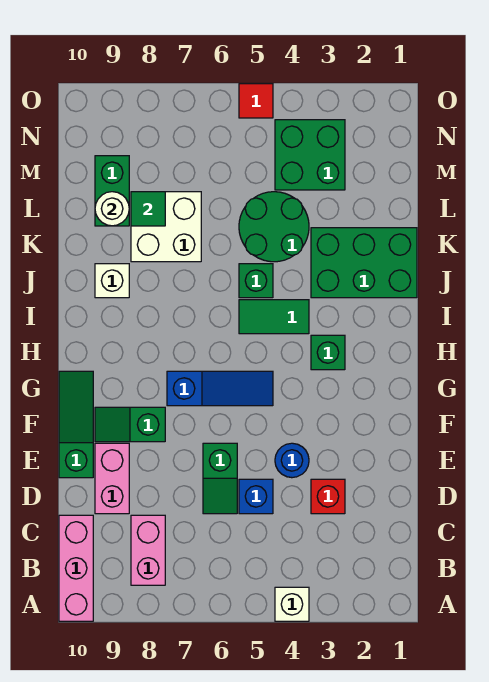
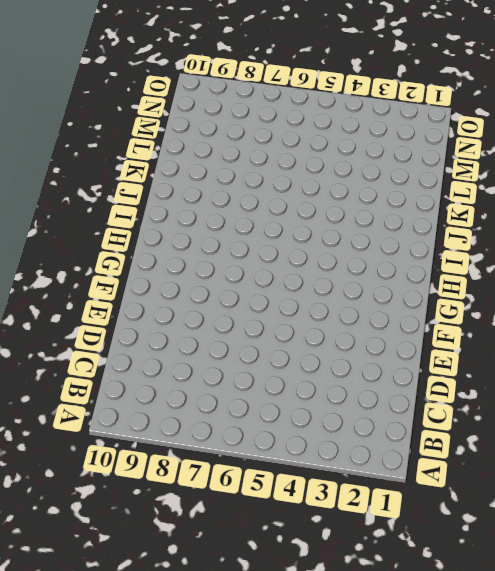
none -> white brick A4 level 1
none -> pink brick A10:C10 level 1
none -> pink brick B8:C8 level 1

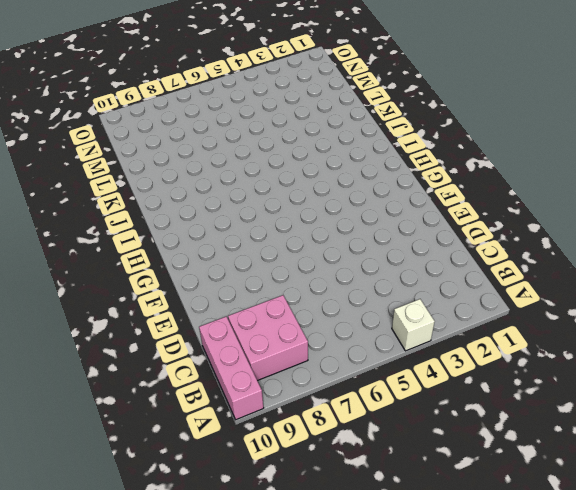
pink brick B8:C9 level 1 -> pink brick B8:C8 level 1
none -> red brick D3 level 1
none -> blue brick D5 level 1
none -> green slope D6:E6 level 1 top E

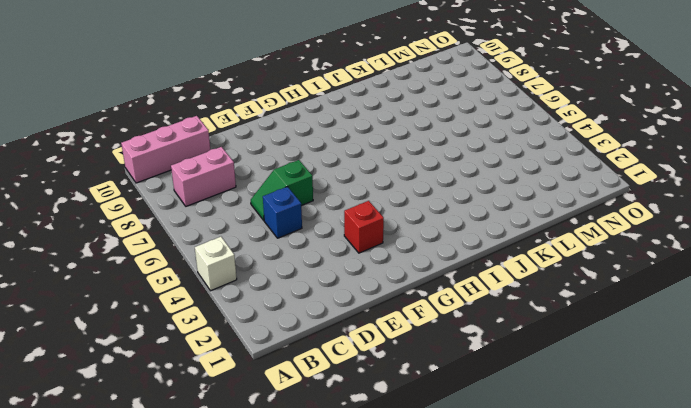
red brick F3 level 1 -> red brick D3 level 1
none -> pink brick D9:E9 level 1
none -> blue round brick E4 level 1
none -> green slope E10:G10 level 1 top E

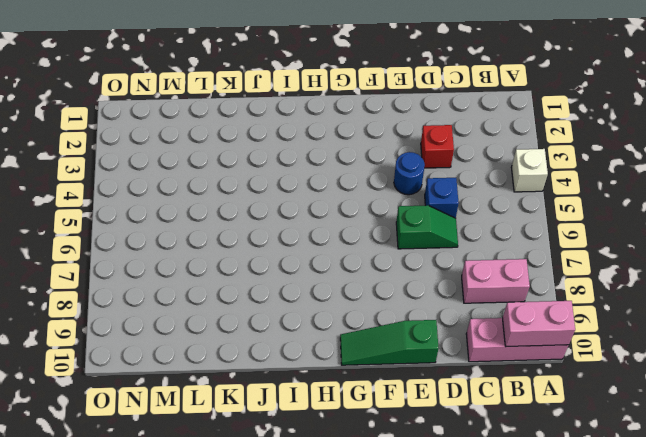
pink brick A10:B10 level 2 -> pink brick D9:E9 level 1
none -> green slope F8:F9 level 1 top 8
none -> blue slope G5:G7 level 1 top 7
none -> green brick H3 level 1

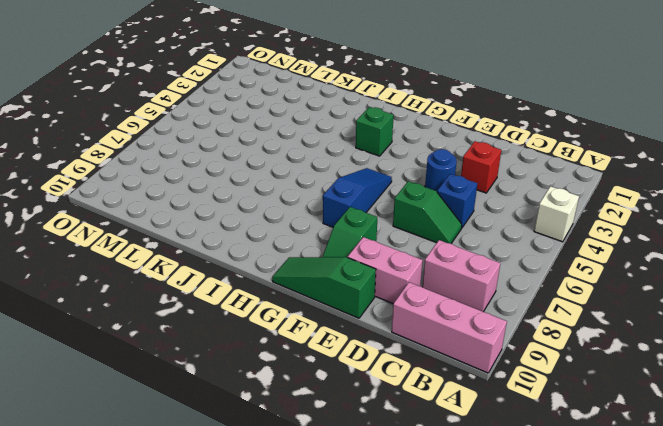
none -> green tile I4:I5 level 1
none -> green brick J1:K3 level 1
none -> green brick J5 level 1

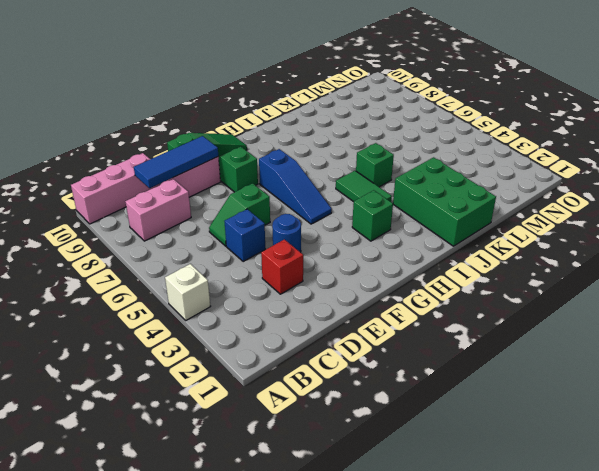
blue tile C9:E9 level 2 -> none
none -> white brick J9 level 1
none -> green round brick K4:L5 level 1
none -> white brick K7:L8 level 1

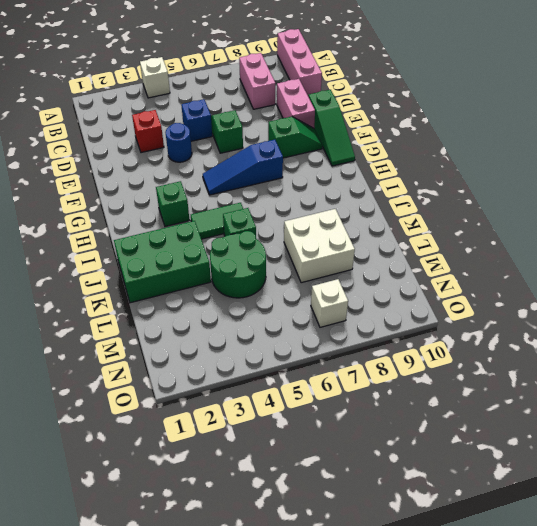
white brick N7 level 1 -> white brick J9 level 1
none -> green brick L9:M9 level 1
none -> green brick M3:N4 level 1
none -> red tile O5 level 1

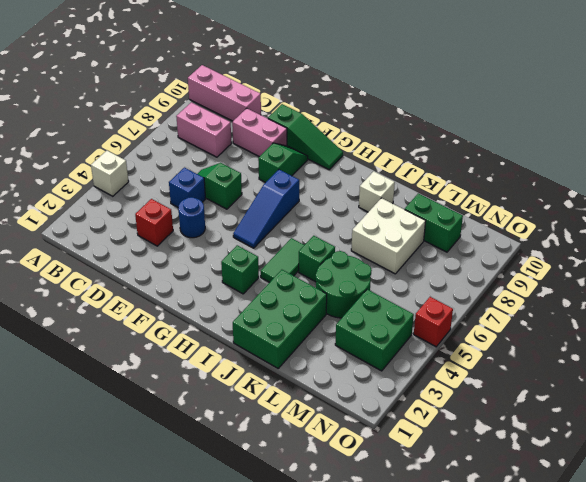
red brick O5 level 1 -> red tile O5 level 1
none -> green tile L8 level 2
none -> white round brick L9 level 2

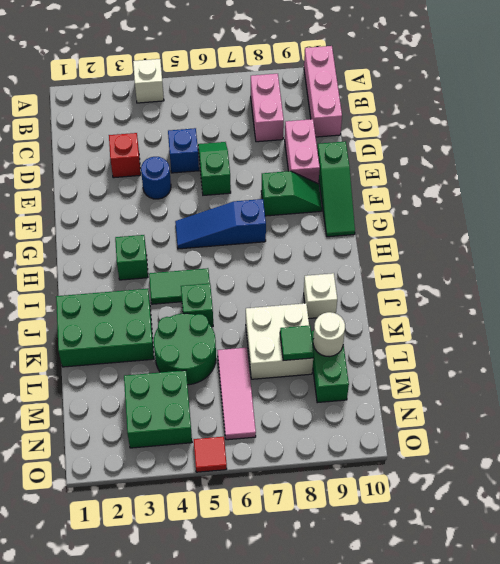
pink tile L6:N6 level 1 -> none

